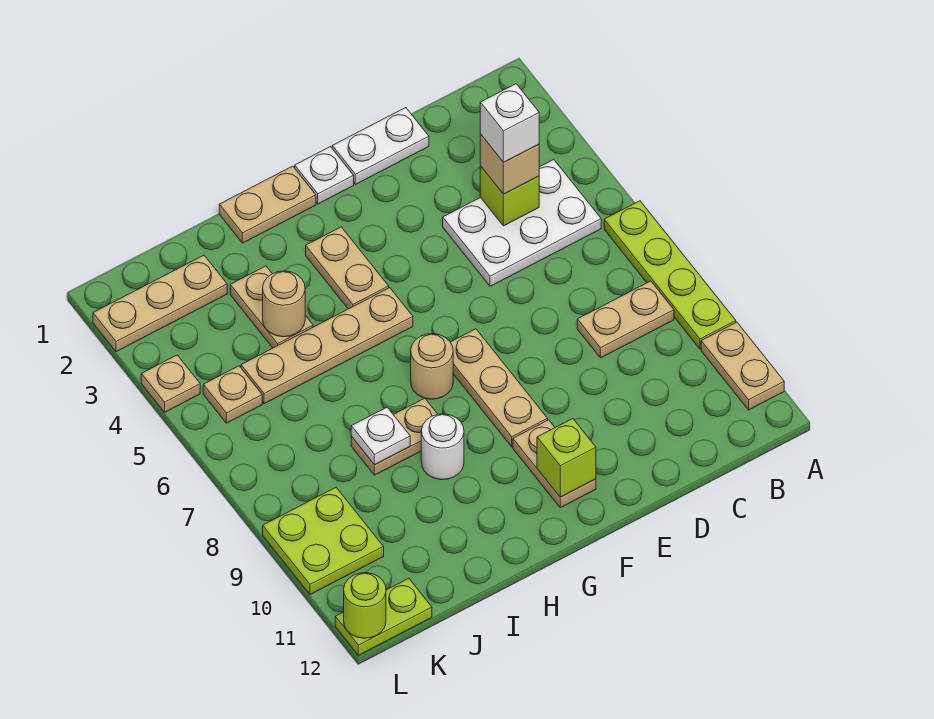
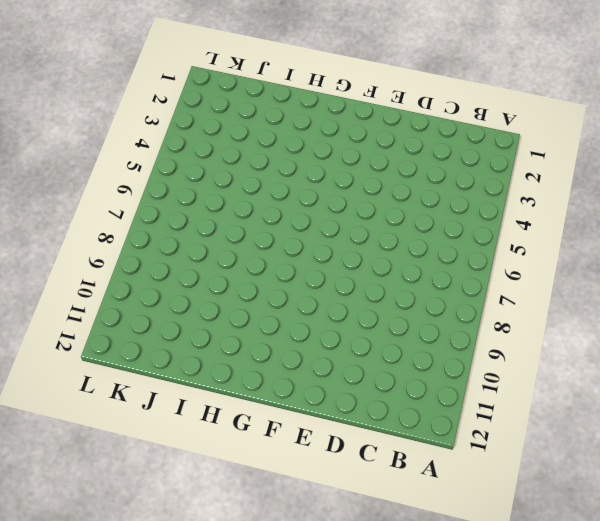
none -> lime plate A6:A9 level 1
none -> tan plate A10:A11 level 1
none -> white plate B4:D5 level 1

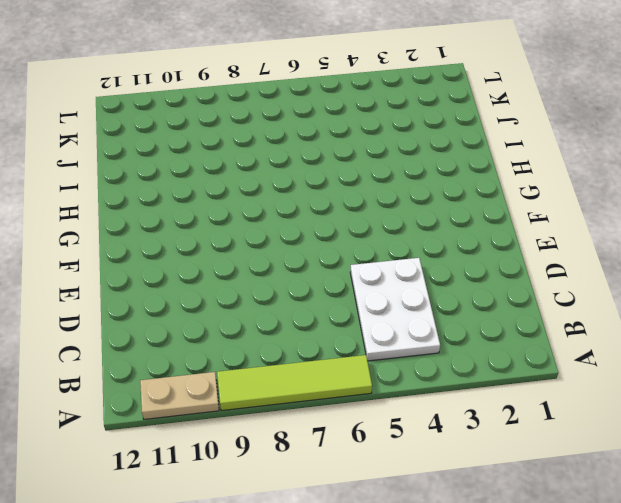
lime tile A6:A9 level 1 -> lime plate A6:A9 level 1
none -> tan plate B8:C8 level 1
none -> white plate D1:E1 level 1
none -> white plate F1 level 1

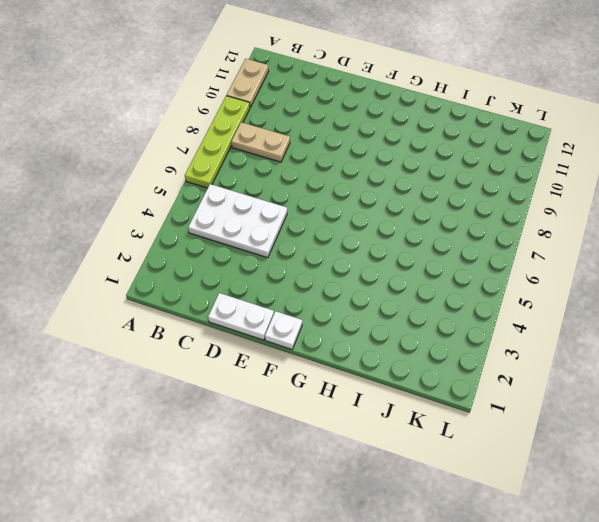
none -> tan plate F7:F9 level 1
none -> tan plate F10:F11 level 1
none -> tan plate G1:H1 level 1

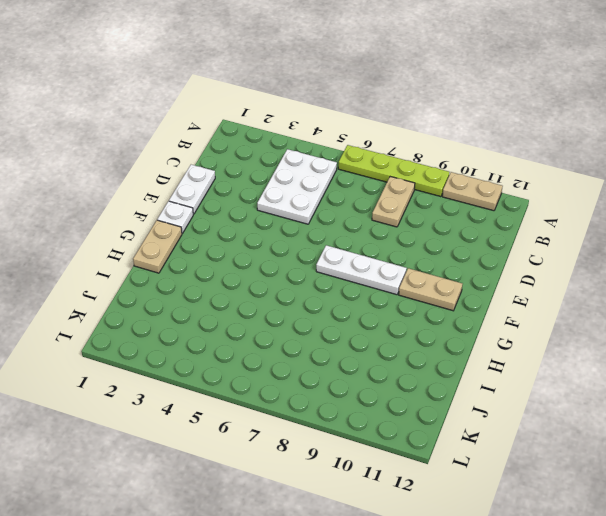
white plate F7:F9 level 1 -> tan plate F7:F9 level 1
none -> tan plate G3:G4 level 1
none -> tan plate G5:J5 level 1
none -> tan round brick G7 level 1

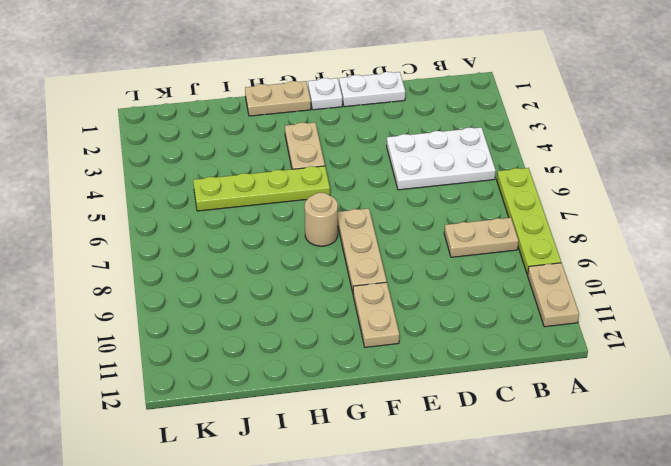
lime plate G5:J5 level 1 -> tan plate G5:J5 level 1
none -> tan plate H8:I8 level 1
none -> white round brick H9 level 1
none -> tan plate I3:I4 level 1

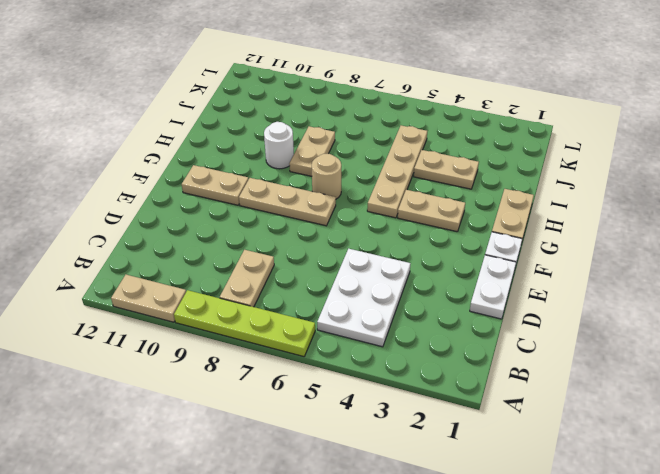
none -> tan plate J2:L2 level 1
none -> tan plate K5 level 1
none -> lime plate K9:L10 level 1

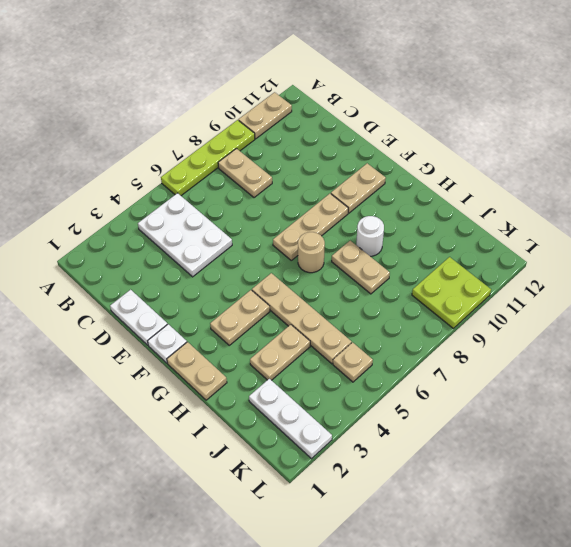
white plate J2:L2 level 1 -> tan plate J2:L2 level 1
none -> lime plate K12:L12 level 1
none -> tan plate L4 level 1
none -> lime brick C4 level 2

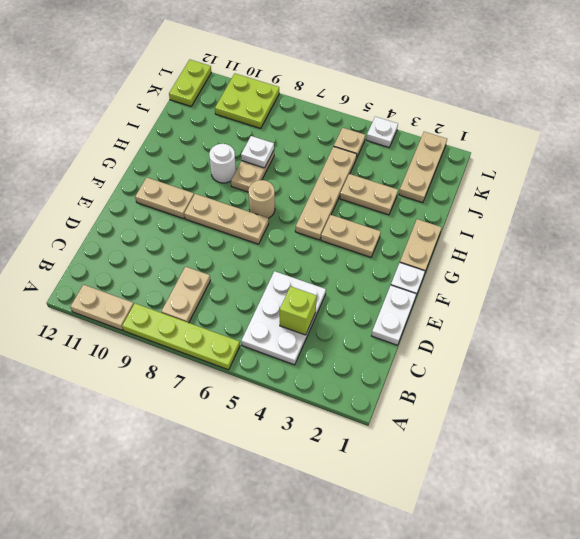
white plate L4 level 1 -> tan plate L4 level 1
none -> lime brick F11 level 2
none -> tan round brick I4 level 2
none -> lime round brick L12 level 2

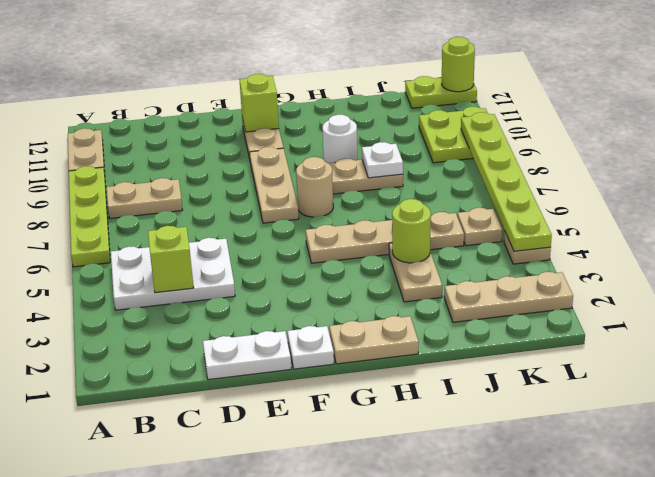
lime round brick I4 level 2 -> tan round brick I4 level 2
lime plate L4:L9 level 2 -> none
none -> tan plate G3:G4 level 1
none -> tan brick C4 level 3
none -> white brick C4 level 4

